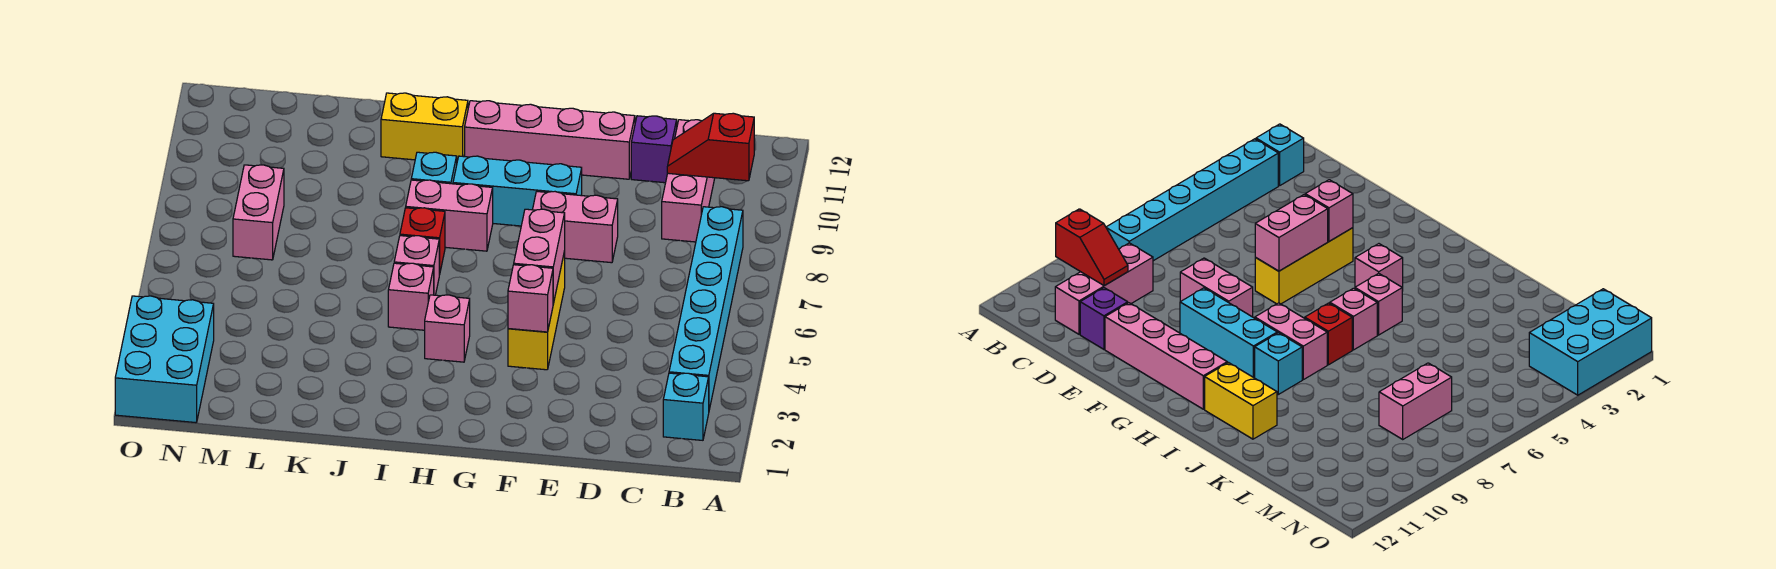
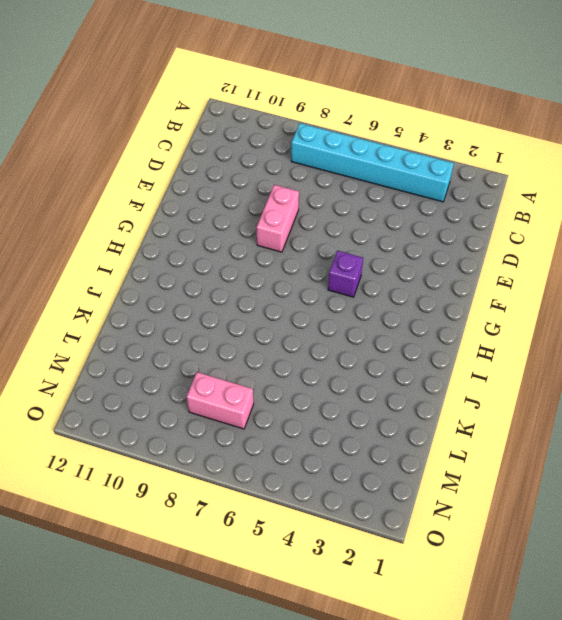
purple brick G5 level 1 -> purple brick D11 level 1
none -> cyan brick B2 level 1
none -> pink brick C9:C11 level 1
none -> pink brick E11:H11 level 1

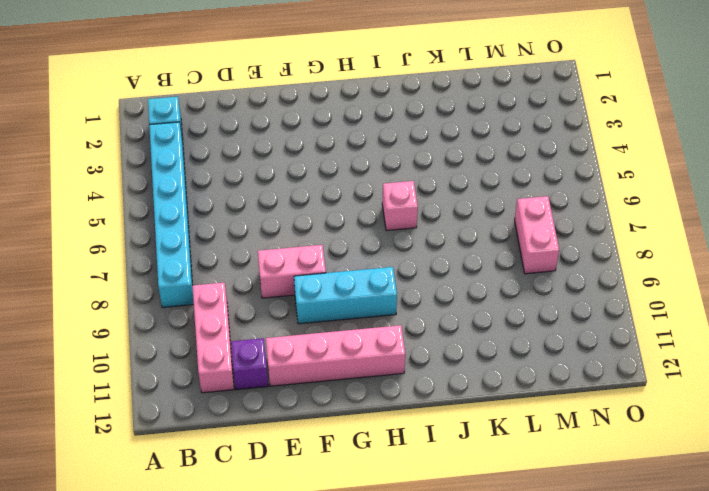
none -> yellow brick F4:F6 level 1
none -> pink brick H4 level 1
none -> pink brick H8:I8 level 1

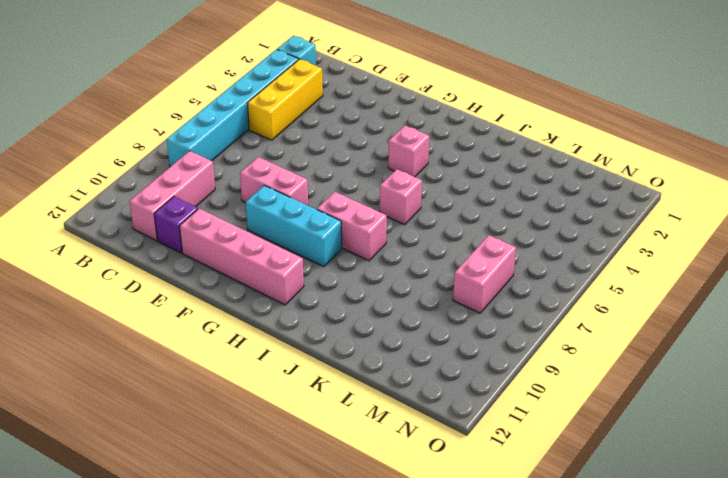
yellow brick C3:C5 level 1 -> yellow brick F4:F6 level 1
none -> pink brick I5 level 1
none -> red brick I7 level 1
none -> cyan brick I9 level 1

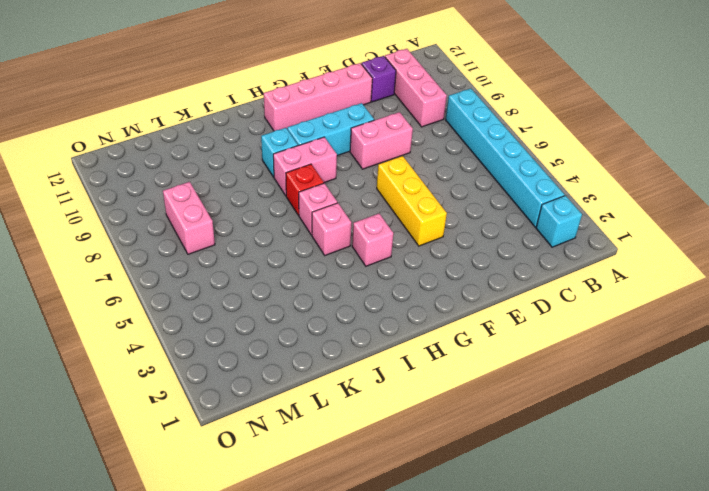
none -> yellow brick I11:J11 level 1
none -> cyan brick N1:O3 level 1
none -> red slope B10:C10 level 2 top B

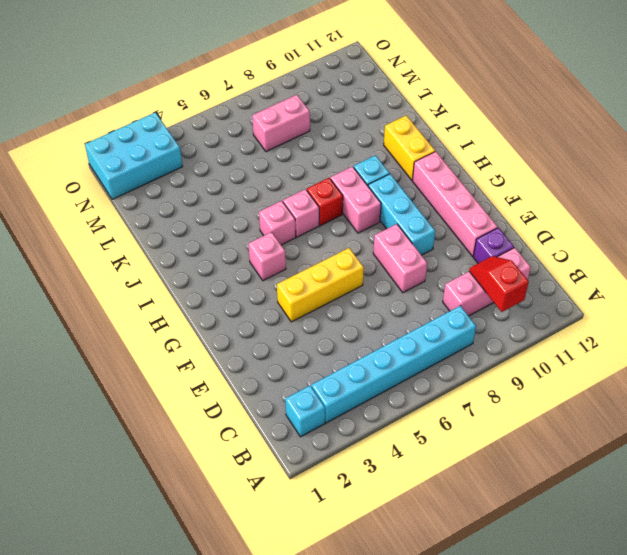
none -> pink brick F4 level 2
none -> pink brick F5:F6 level 2

